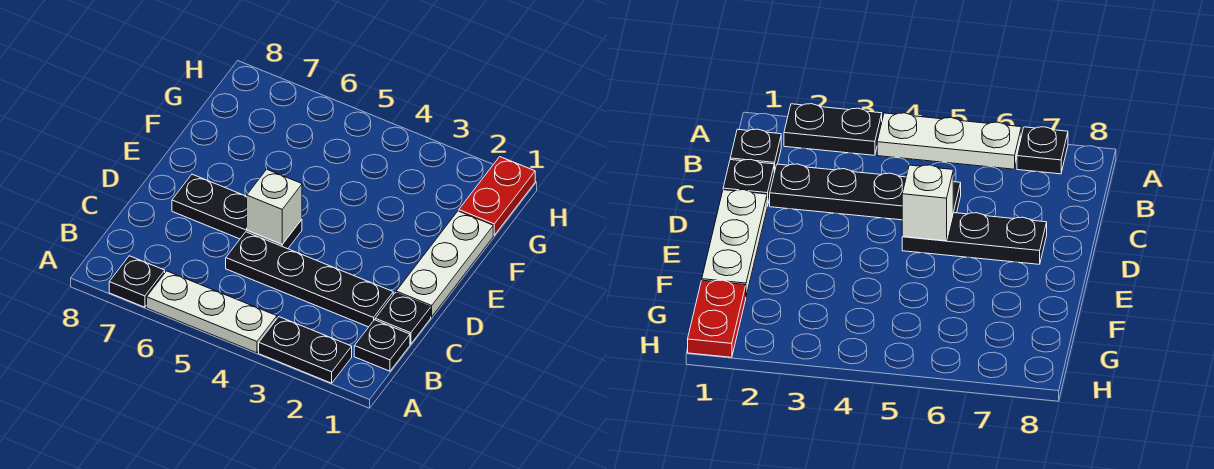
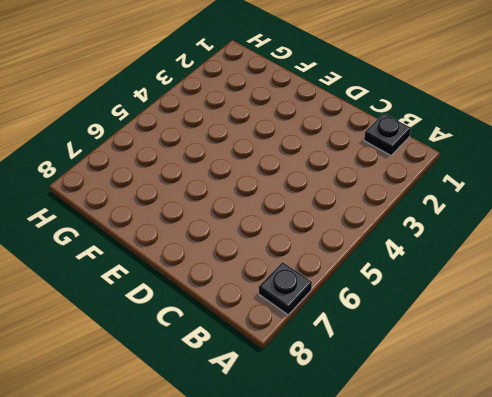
none -> black plate A2:A3 level 1
none -> white plate A4:A6 level 1

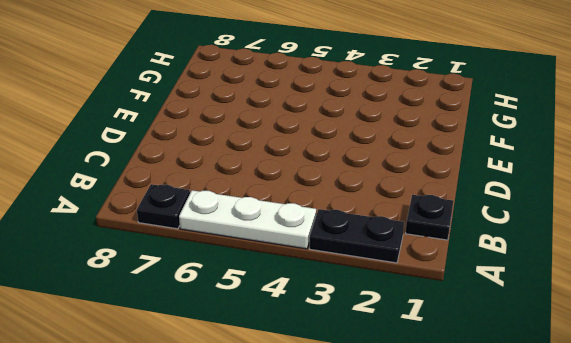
none -> black plate C1 level 1
none -> black plate C2:C5 level 1

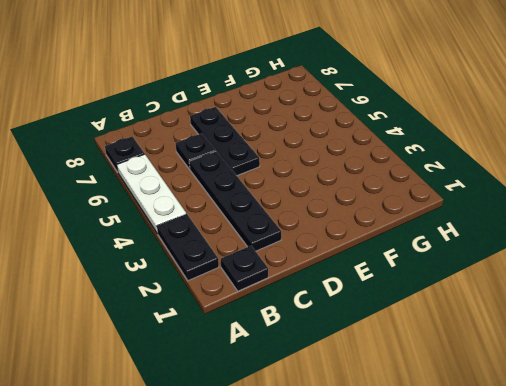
black plate C6 level 1 -> black plate C1 level 1
none -> white plate D1:F1 level 1
none -> red plate G1:H1 level 1

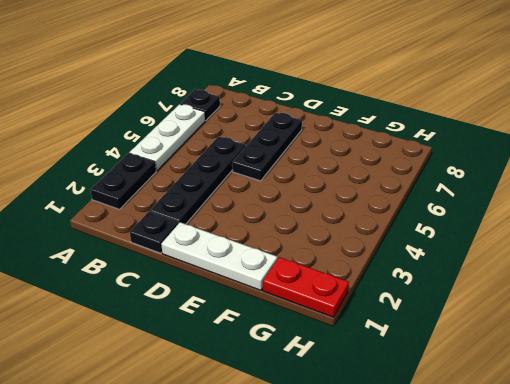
none -> black plate B1 level 1
none -> white brick D5 level 2

